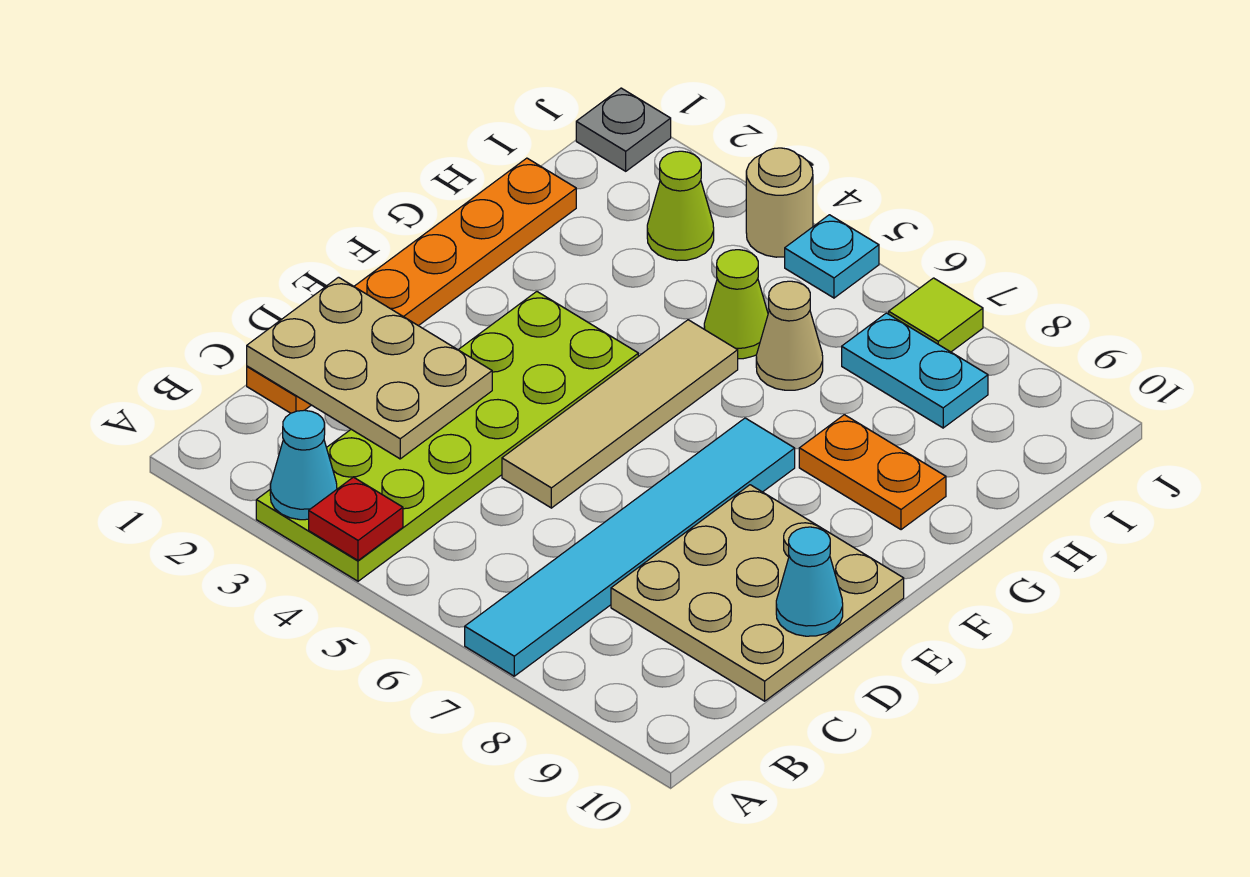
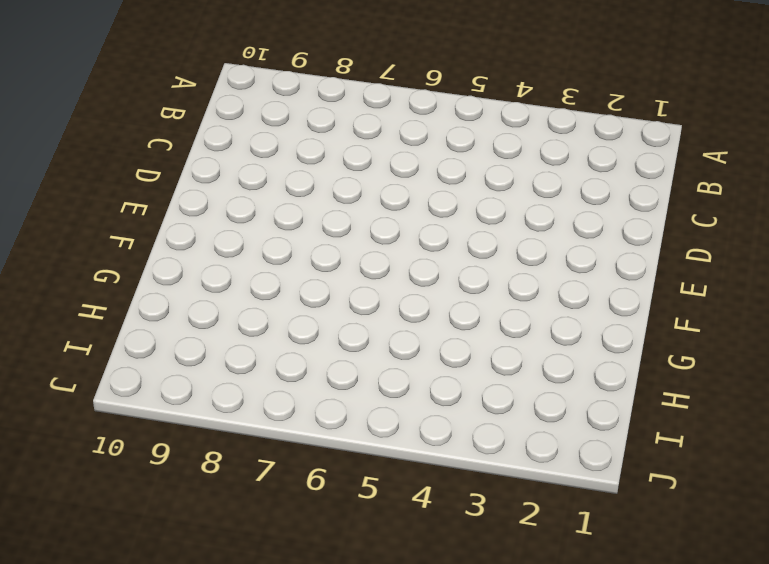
none -> lime plate A3:F4 level 1
none -> cyan tile A7:F7 level 1
none -> orange plate C1:H1 level 1

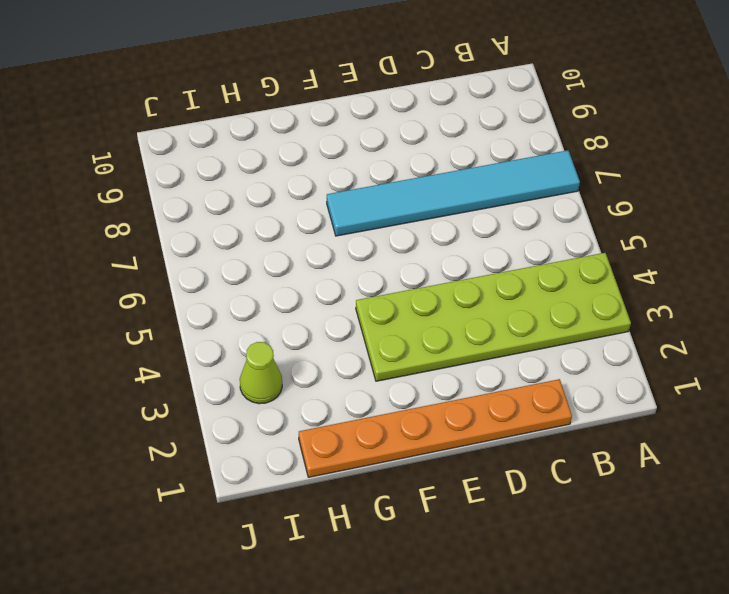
none -> tan plate C8:E10 level 1
none -> tan tile D5:G5 level 1
none -> orange plate G8:G9 level 1

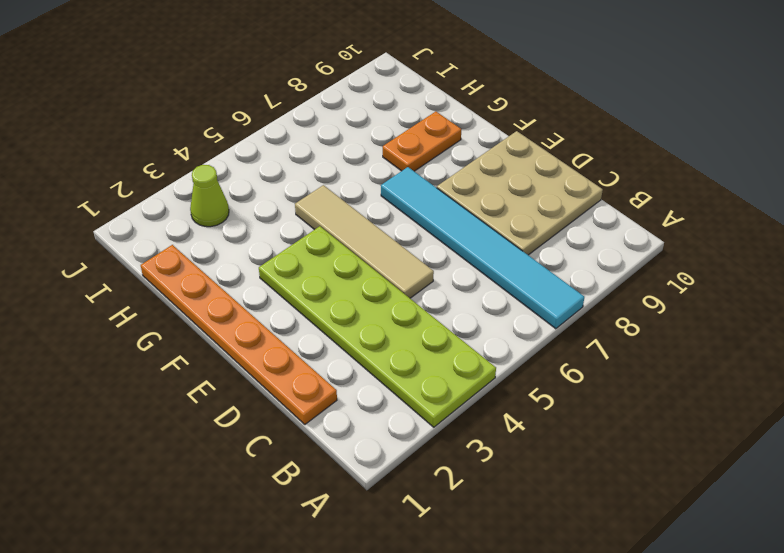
none -> lime cone H5 level 1
none -> tan cone H6 level 1
none -> cyan plate I7:I8 level 1

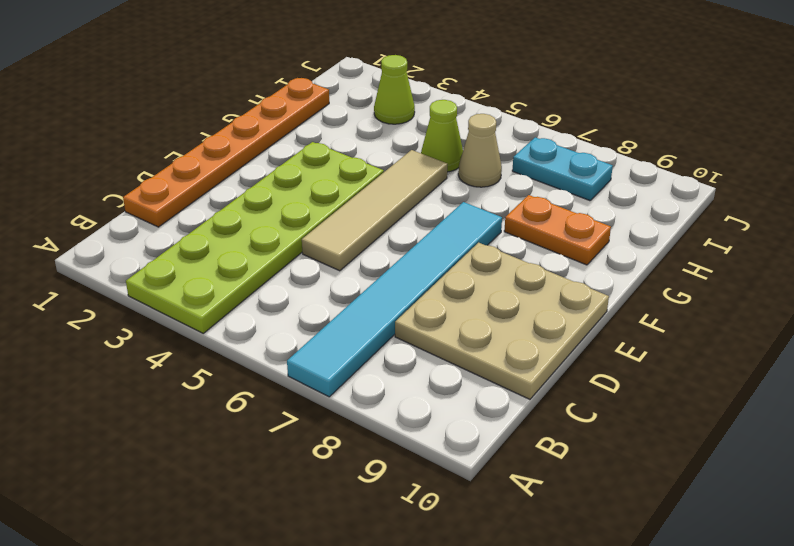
none -> grey plate J1 level 1
none -> tan round brick J4 level 1
none -> cyan plate J5 level 1

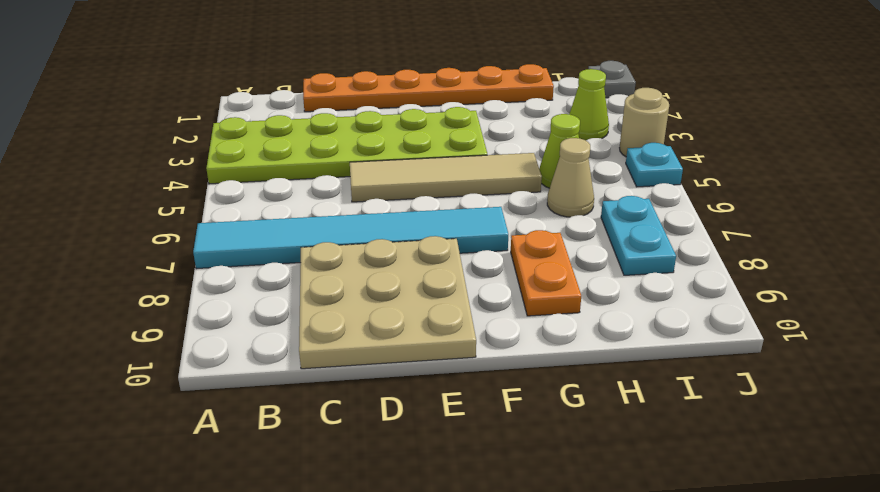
none -> lime tile J7 level 1
none -> cyan cone A3 level 2
none -> red plate A4 level 2

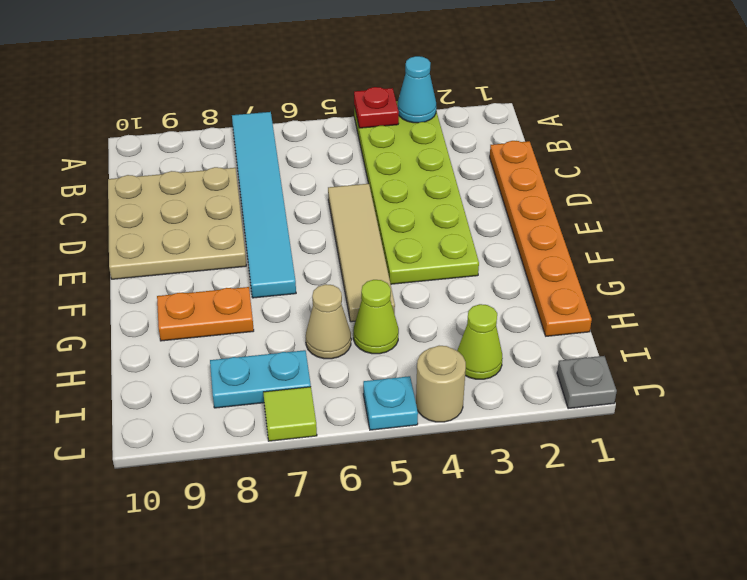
none -> tan plate C1:D3 level 2
none -> cyan cone D10 level 2

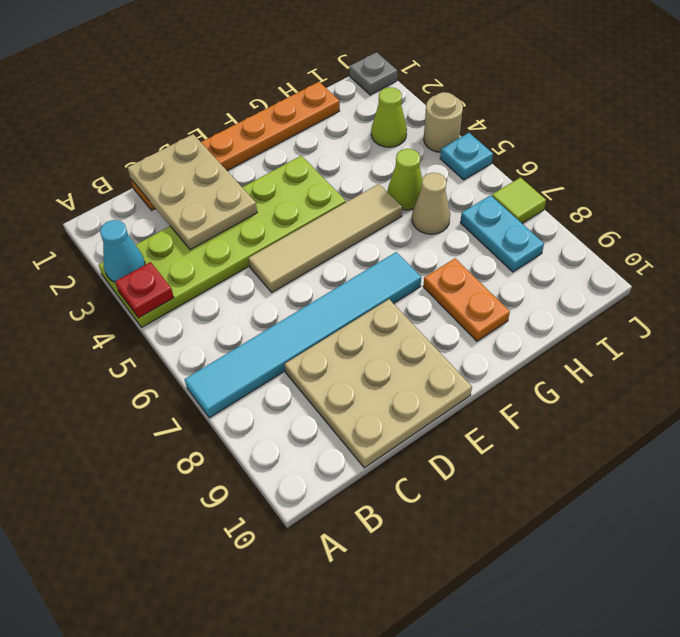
none -> cyan cone D10 level 2

